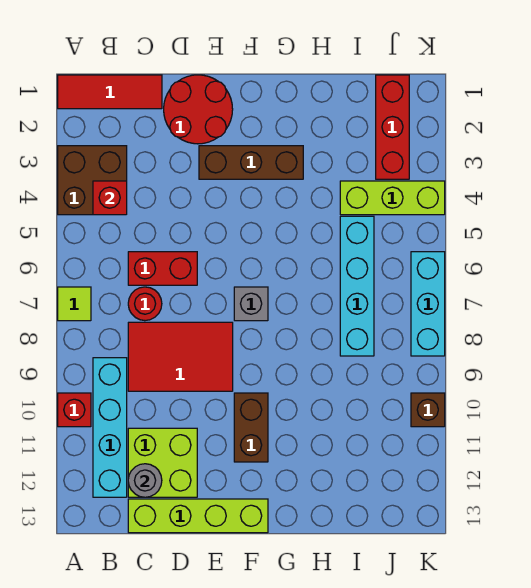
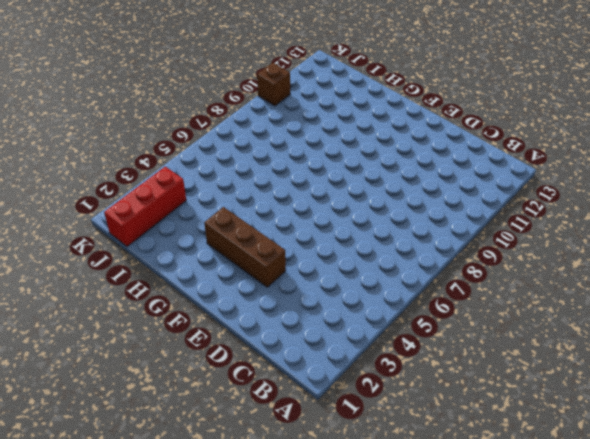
none -> red tile A1:C1 level 1
none -> brown brick A3:B4 level 1
none -> lime tile A7 level 1

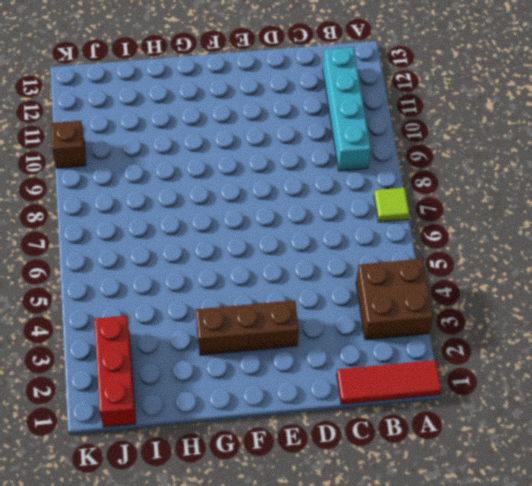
none -> red brick A10 level 1
none -> red brick C6:D6 level 1
none -> red round brick C7 level 1

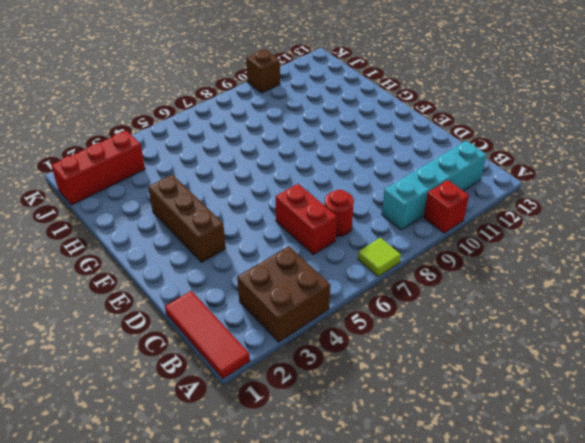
none -> red tile C8:E9 level 1
none -> lime brick C11:D12 level 1
none -> lime brick C13:F13 level 1

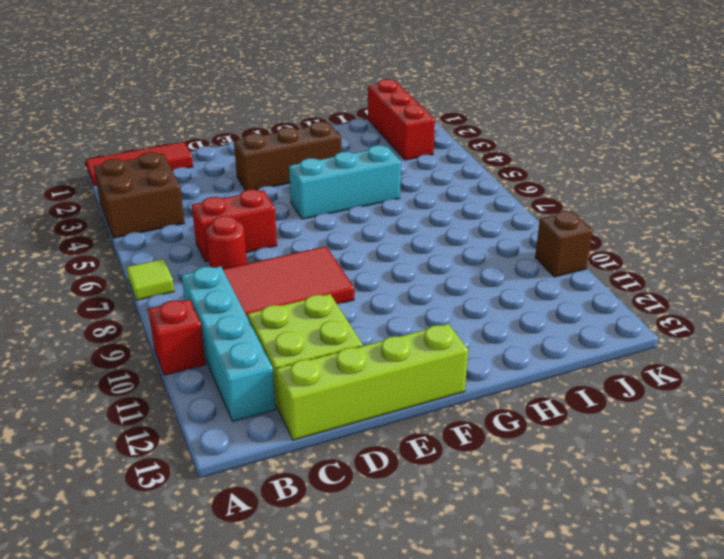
cyan brick F5:H5 level 1 -> cyan brick K6:K8 level 1
none -> red round brick D1:E2 level 1
none -> grey brick F7 level 1
none -> brown brick F10:F11 level 1

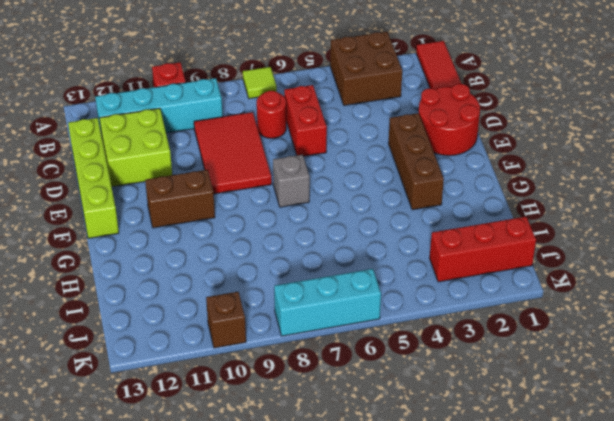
none -> lime brick I4:K4 level 1
none -> cyan brick I5:I8 level 1
none -> red brick B4 level 2

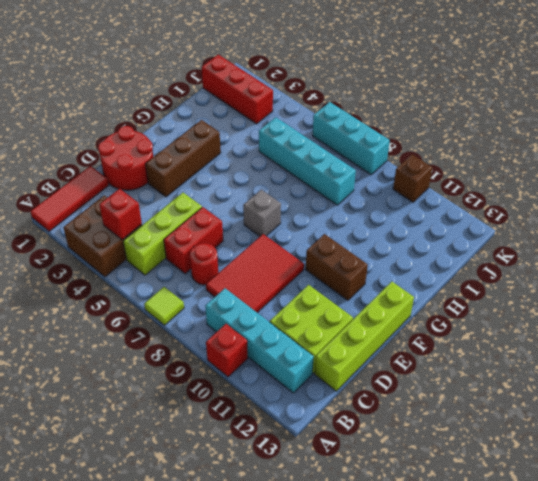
lime brick B5:D5 level 1 -> lime brick I4:K4 level 1
none -> grey round brick C12 level 2

